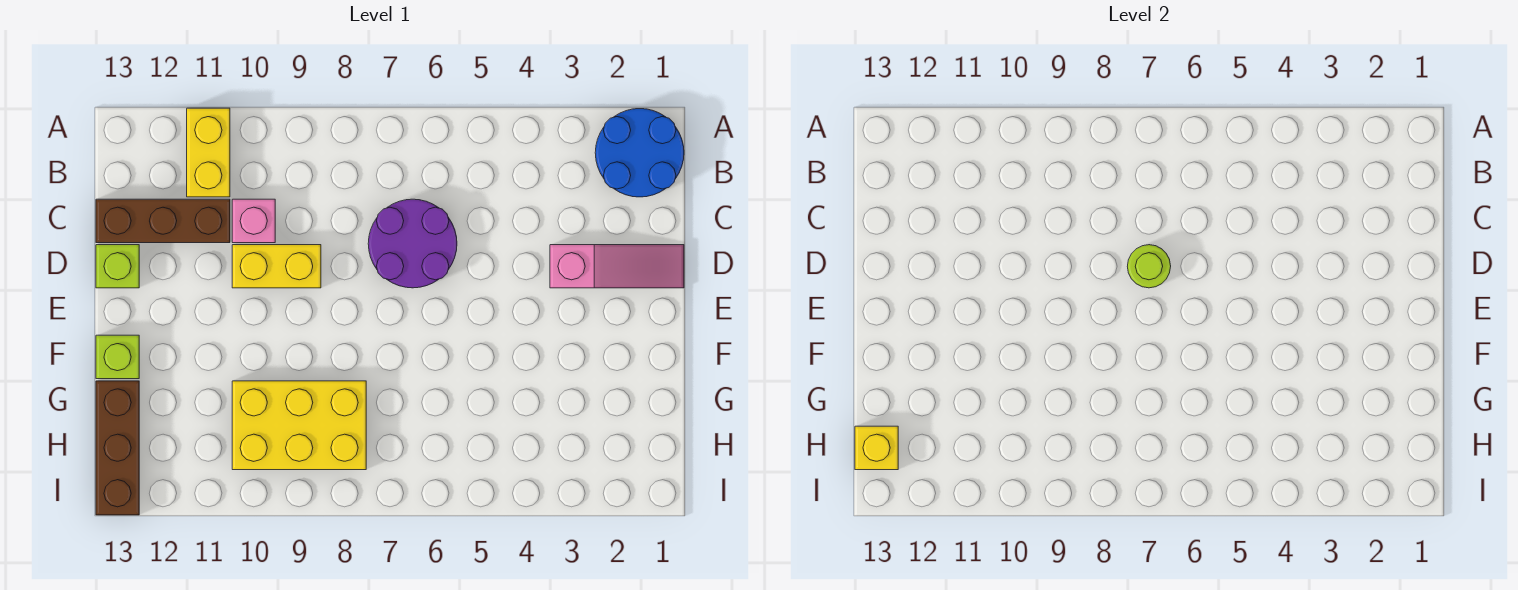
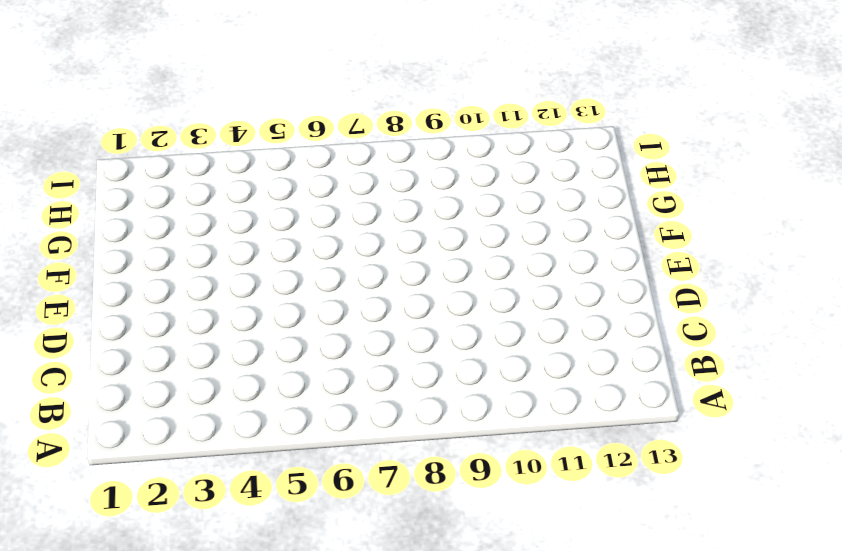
none -> blue round brick A1:B2 level 1
none -> yellow brick A11:B11 level 1
none -> purple round brick C6:D7 level 1

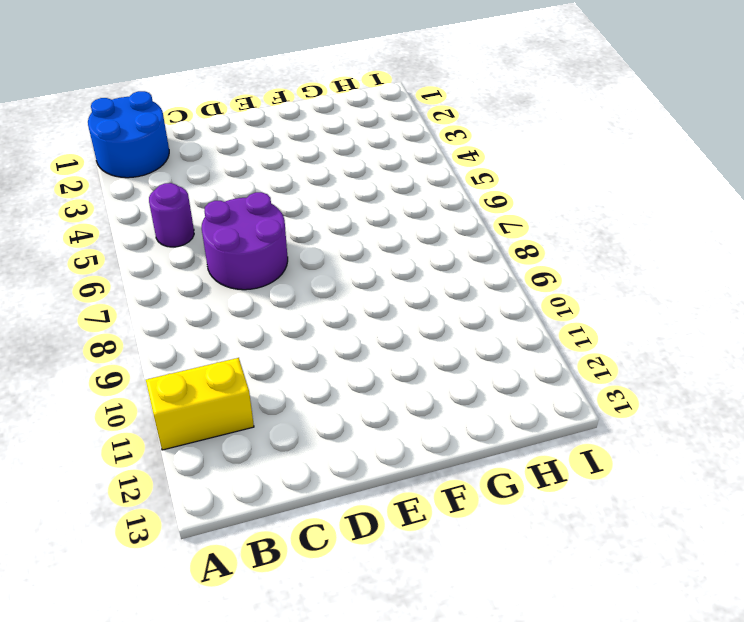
purple round brick B5 level 1 -> none
none -> pink brick C10 level 1
none -> brown brick C11:C13 level 1
none -> pink slope D1:D3 level 1 top 3

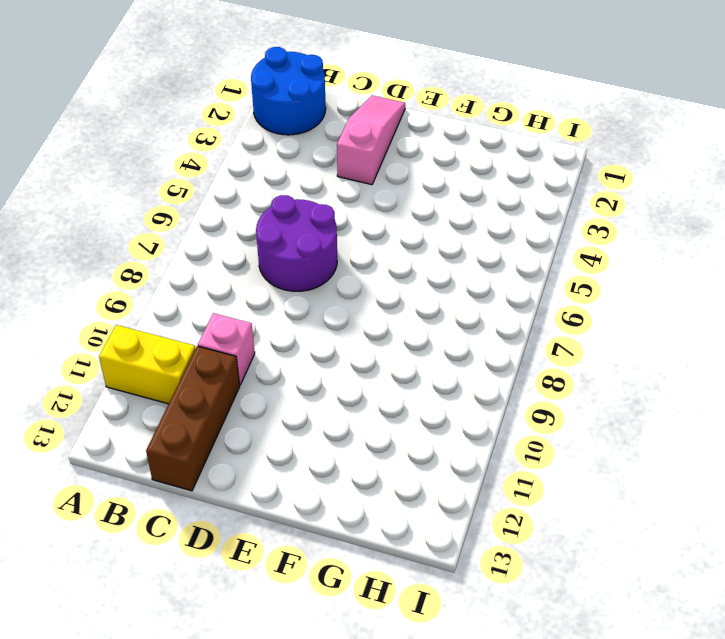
none -> yellow brick D9:D10 level 1
none -> lime brick D13 level 1
none -> lime brick F13 level 1

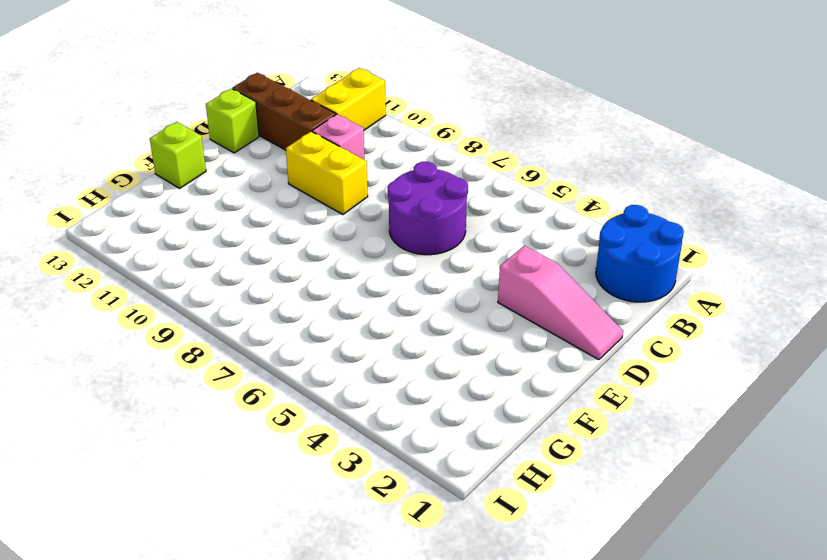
none -> yellow brick G8:H10 level 1
none -> brown brick G13:I13 level 1
none -> lime round brick D7 level 2

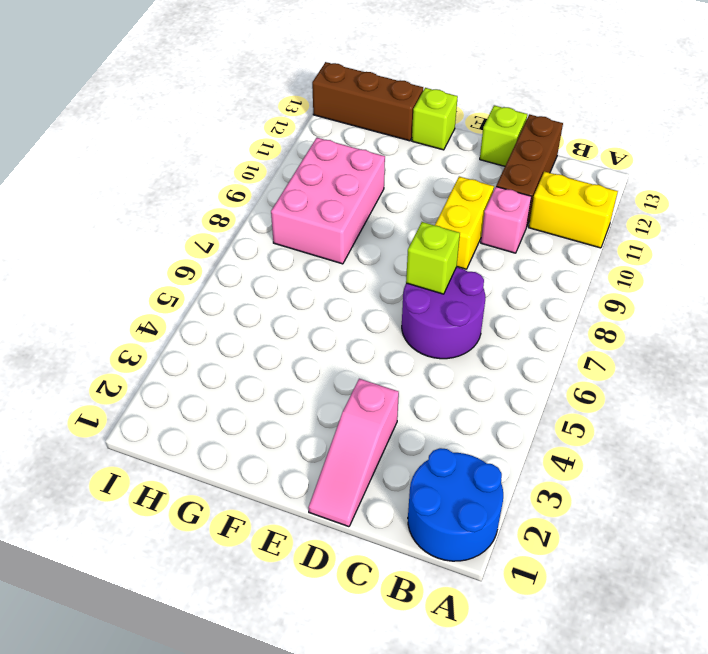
lime brick D7 level 2 -> lime round brick D7 level 2
pink brick G8:H10 level 1 -> yellow brick G8:H10 level 1
none -> yellow brick H13 level 2

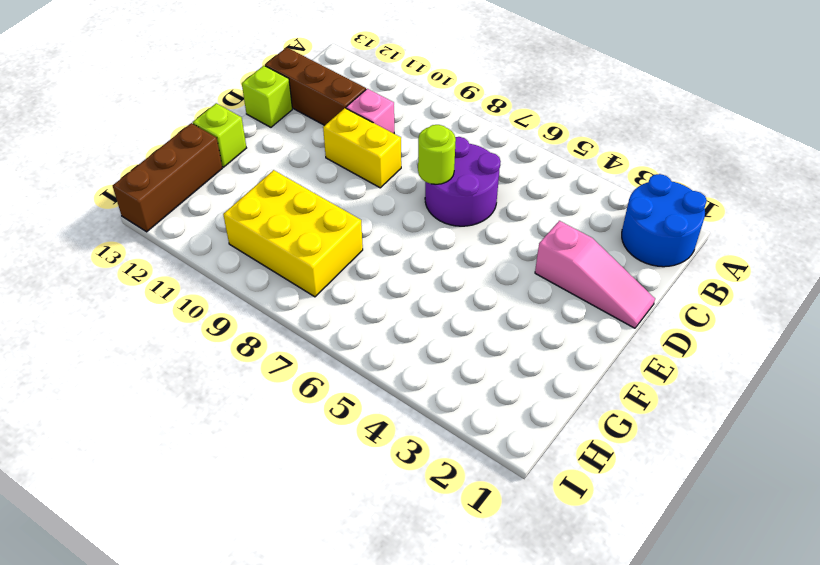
none -> yellow brick A11:B11 level 1
none -> yellow brick H13 level 2

